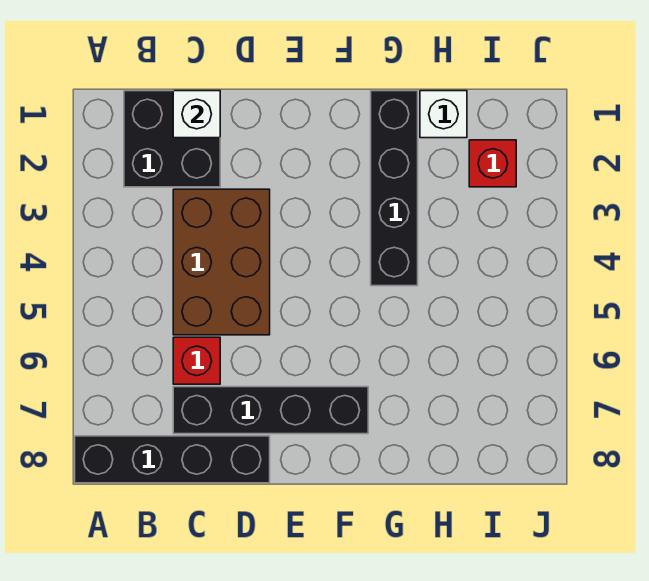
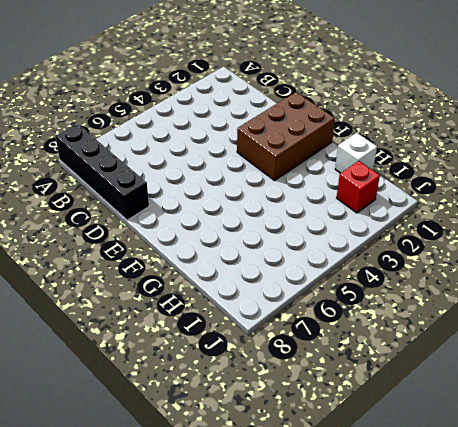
brown brick E1:F3 level 1 -> brown brick C3:D5 level 1
none -> black brick B1:C2 level 1
none -> red brick C6 level 1

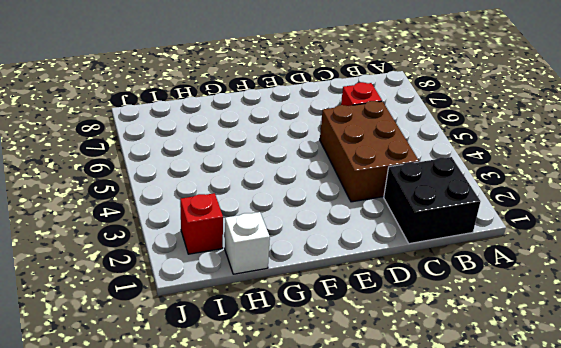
none -> black brick A8:D8 level 1
none -> black brick C7:F7 level 1

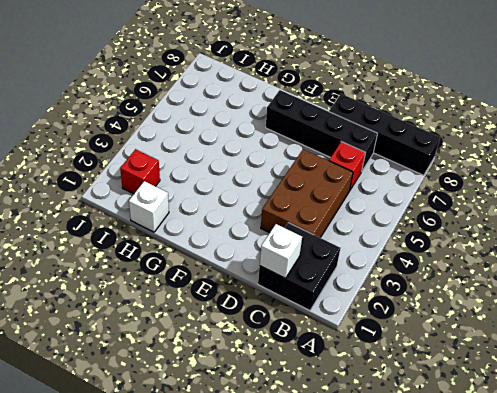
none -> black brick G1:G4 level 1

